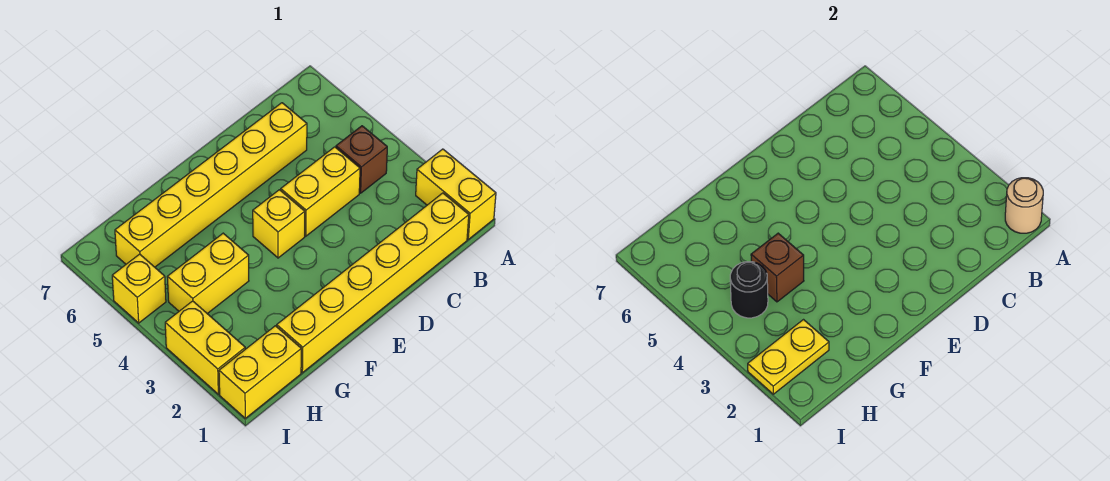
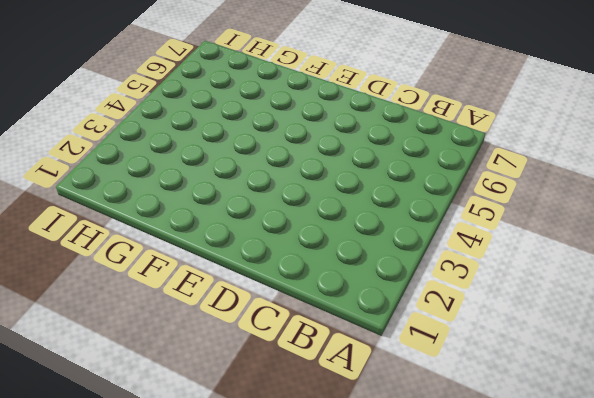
none -> yellow brick A1:A2 level 1
none -> yellow brick B1:G1 level 1
none -> brown brick B4 level 1

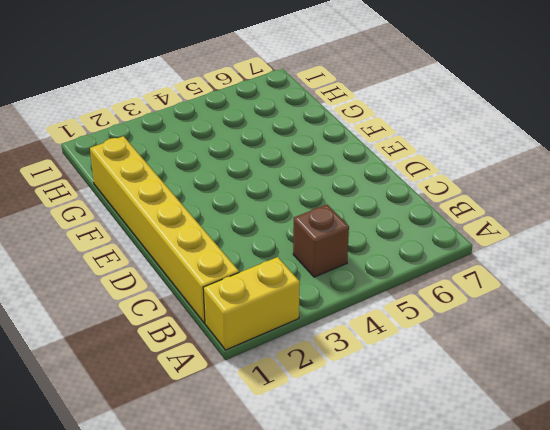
none -> yellow brick C4:D4 level 1
none -> yellow brick C6:H6 level 1
none -> yellow brick E4 level 1

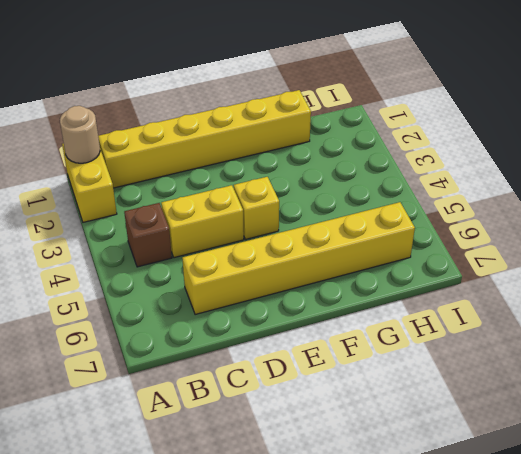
none -> yellow brick G4:H4 level 1
none -> yellow brick H1:I1 level 1
none -> yellow brick I2:I3 level 1

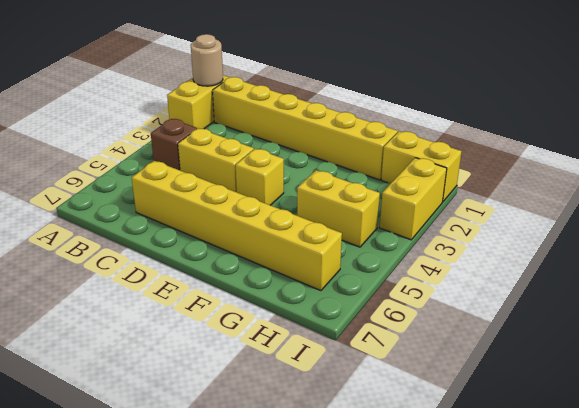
none -> yellow brick I5 level 1
none -> brown brick G4 level 2
none -> yellow plate H2:I2 level 2

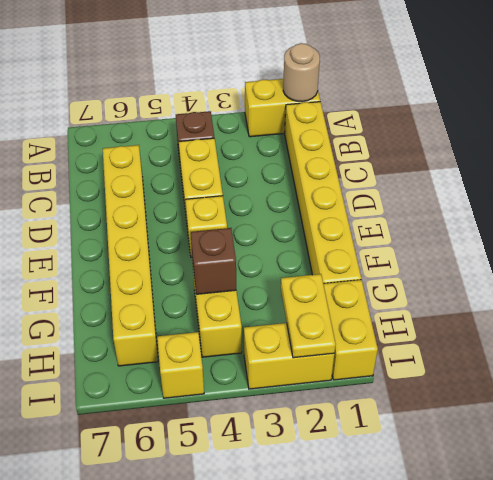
none -> black round brick H4 level 2

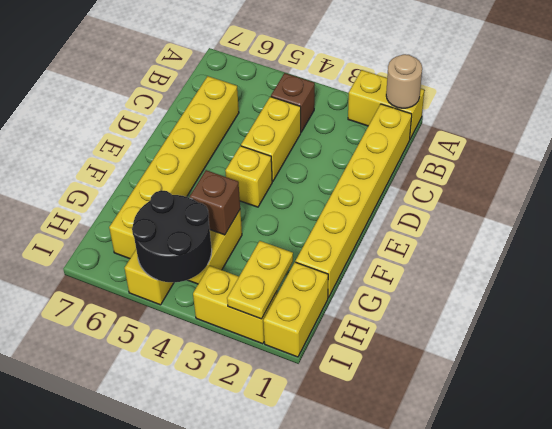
black round brick H4:I5 level 2 -> black round brick H4 level 2

